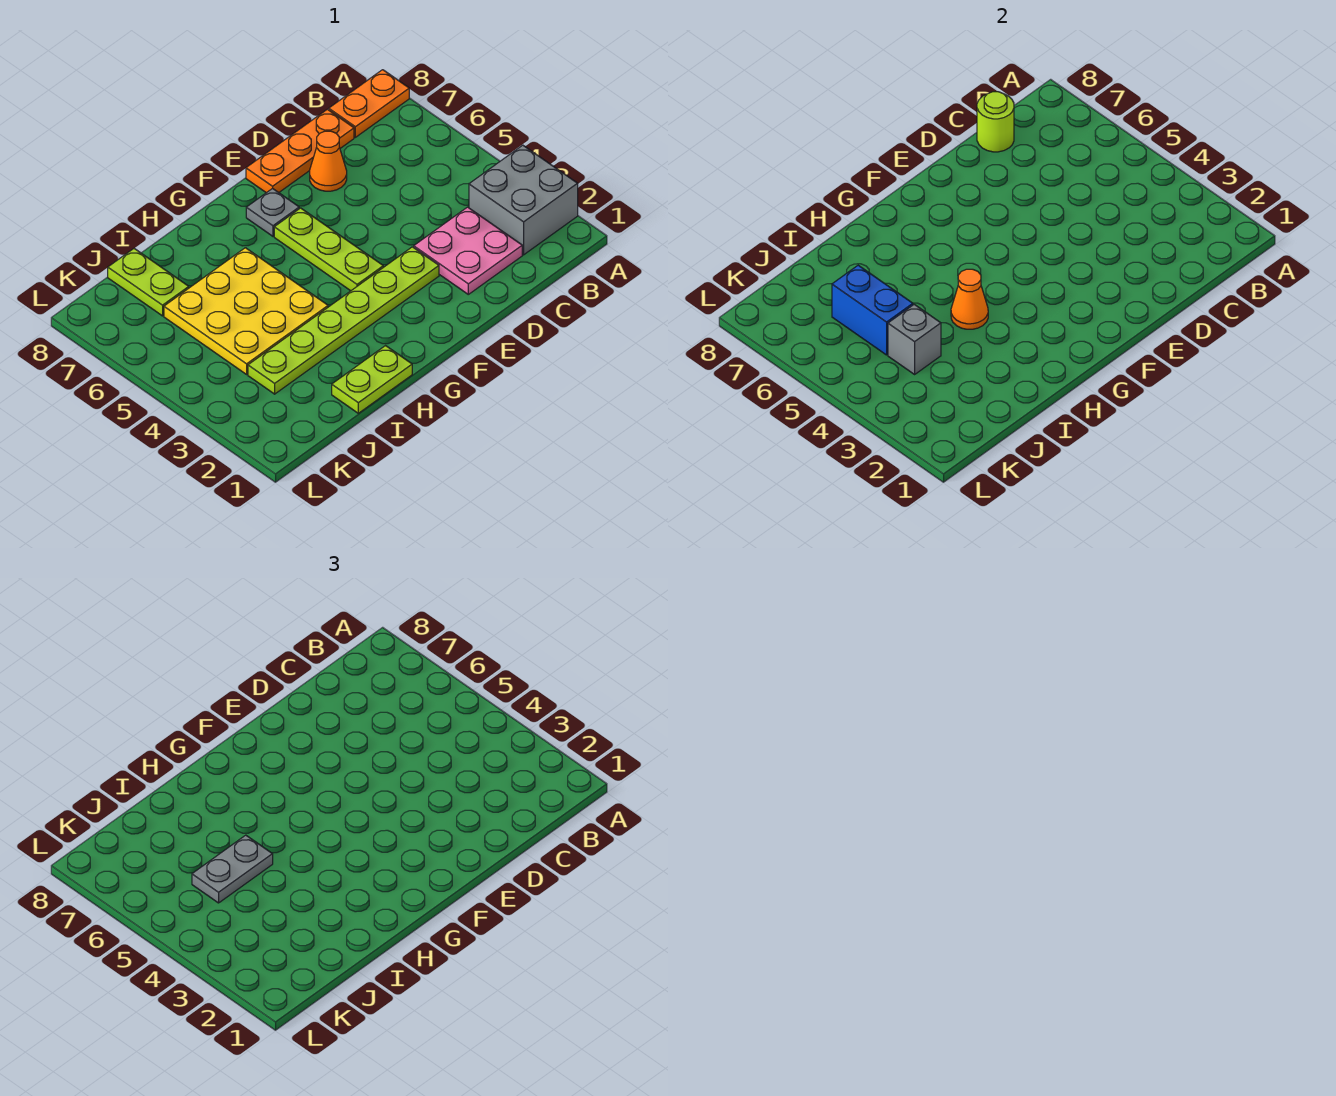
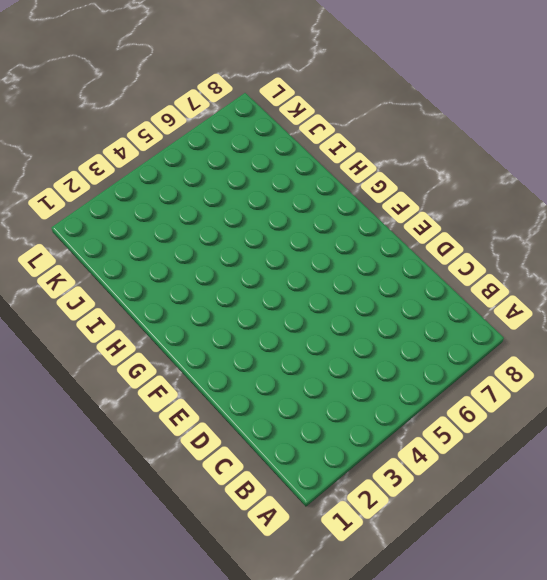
none -> grey brick A2:B3 level 1
none -> orange plate A8:B8 level 1
none -> pink plate C2:D3 level 1

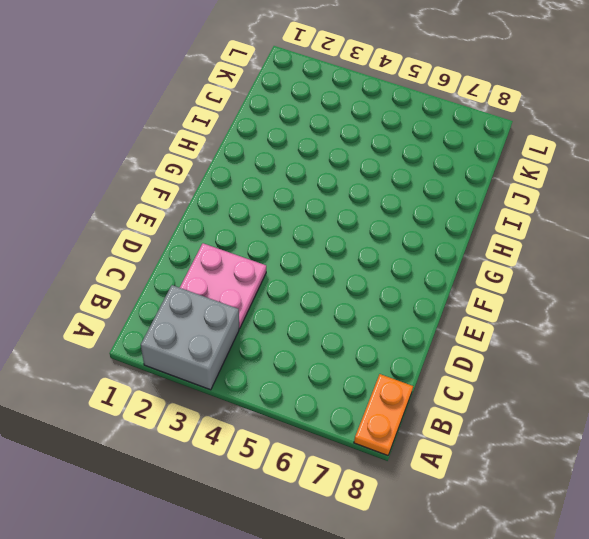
none -> orange plate C8:E8 level 1
none -> orange cone D7 level 1
none -> lime plate E3:J3 level 1

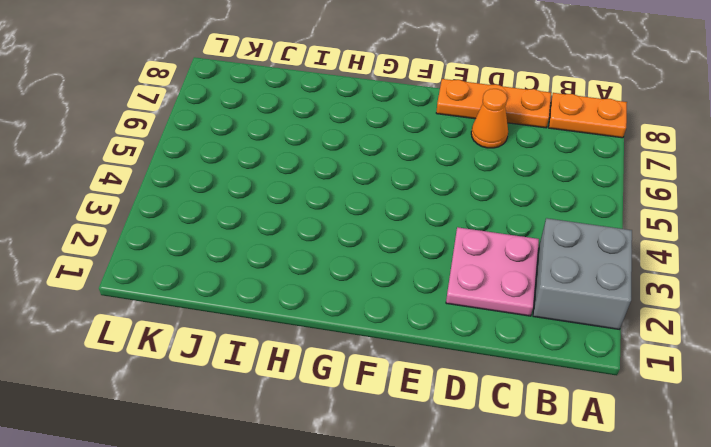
none -> lime plate E3:J3 level 1
none -> lime plate F4:F6 level 1
none -> grey plate F7 level 1

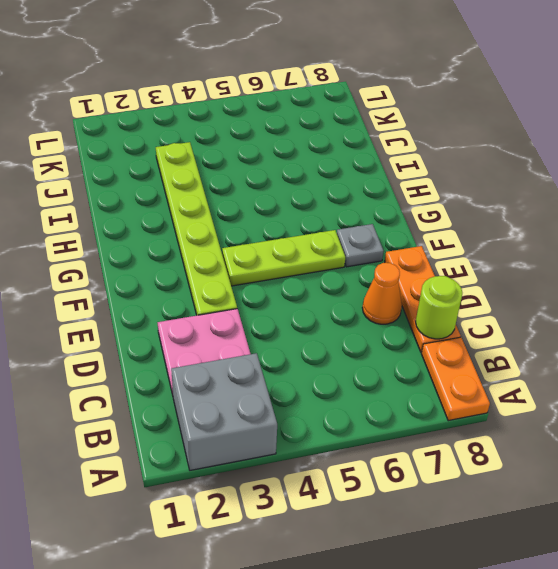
none -> lime plate H1:I1 level 1
none -> yellow plate H4:J6 level 1
none -> lime plate J7:J8 level 1

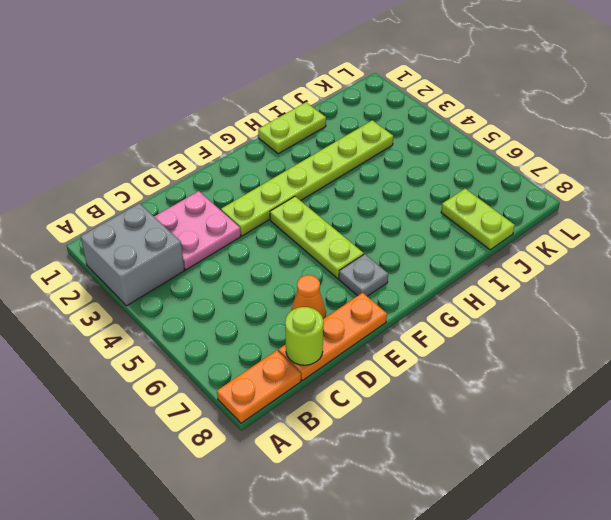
none -> yellow plate H4:J6 level 1
none -> orange cone H4 level 2
none -> grey brick J4 level 2

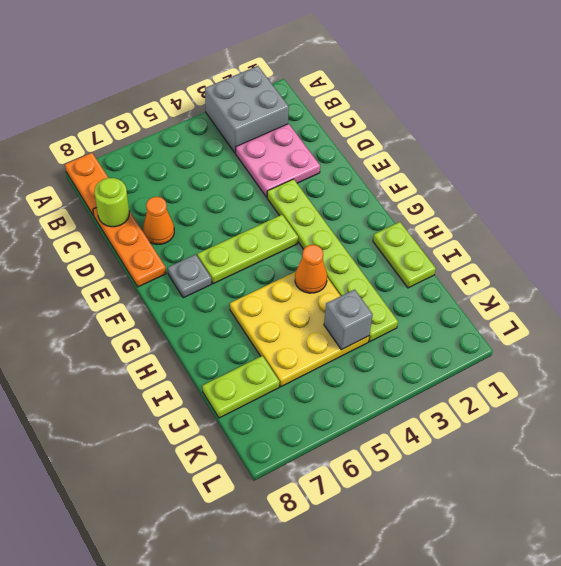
none -> blue brick J5:J6 level 2
none -> grey plate I5:J5 level 3

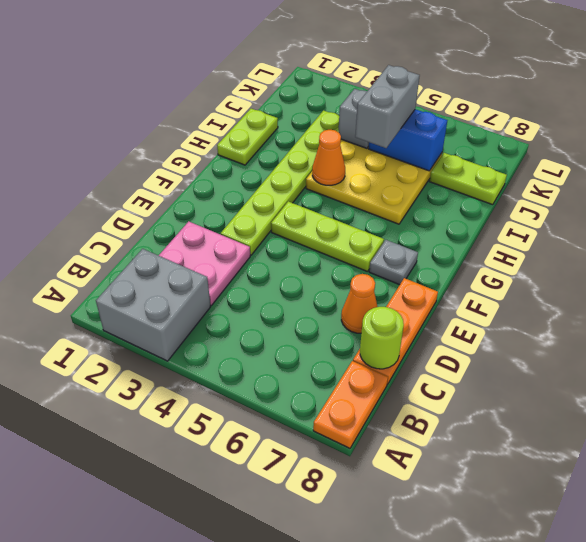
grey brick I5:J5 level 3 -> grey plate I5:J5 level 3

